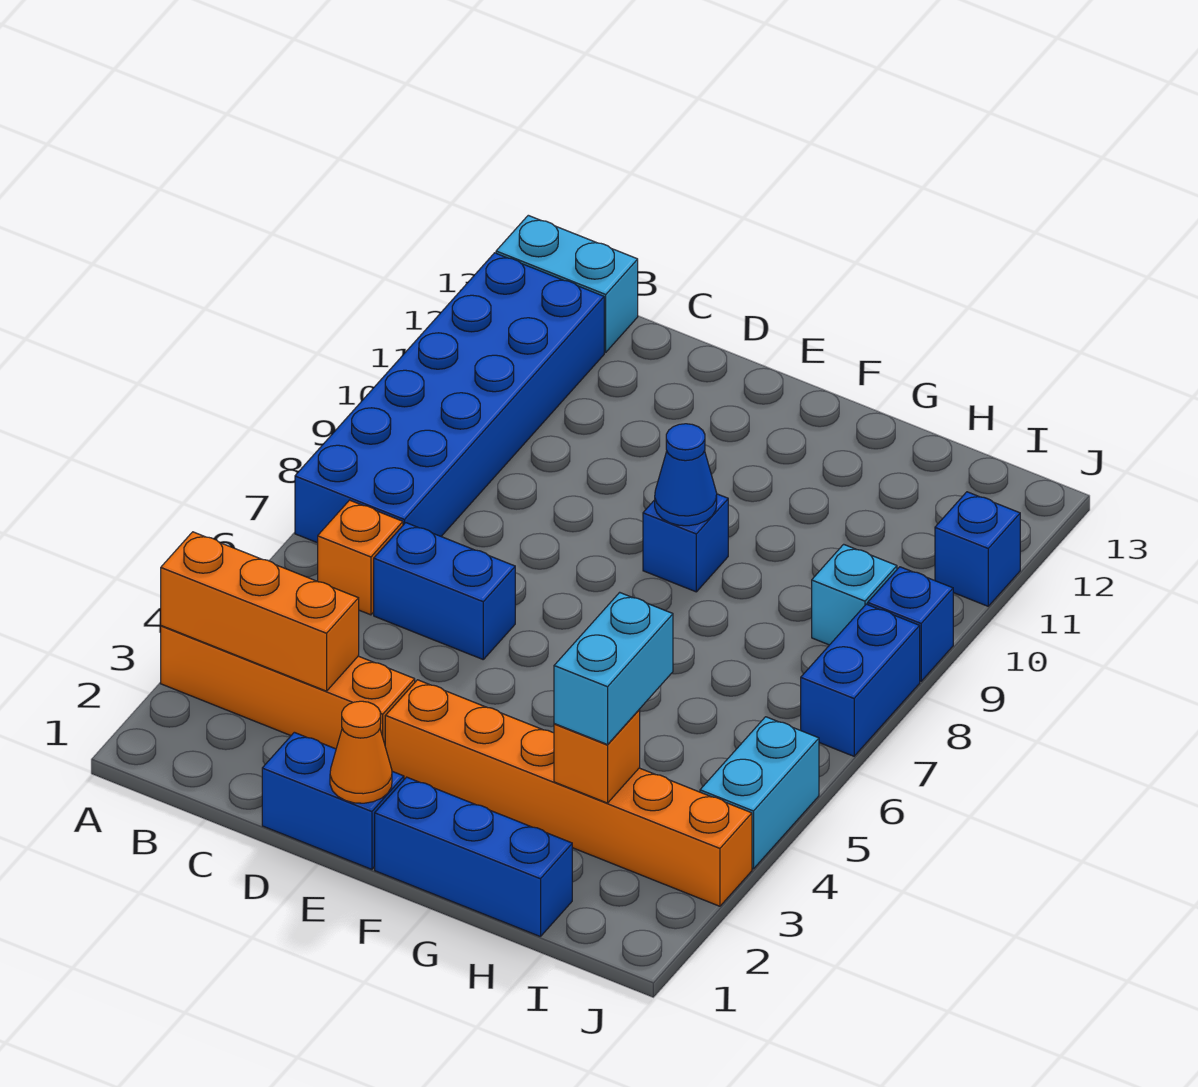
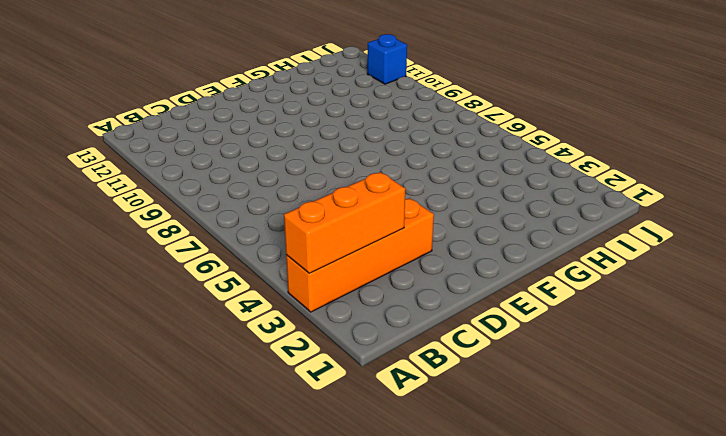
none -> blue brick A7:B12 level 1
none -> cyan brick A13:B13 level 1
none -> orange brick B6 level 1

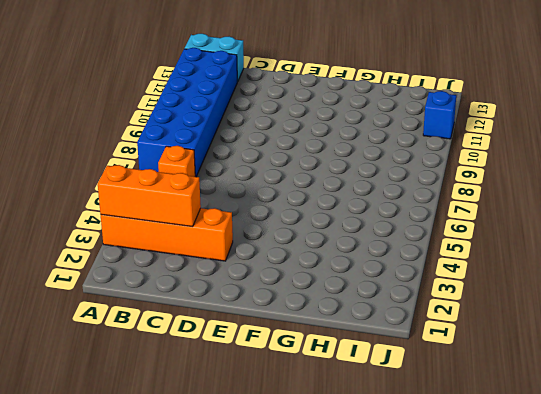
none -> blue brick C6:D6 level 1
none -> blue brick D1:E1 level 1
none -> orange brick E3:J3 level 1

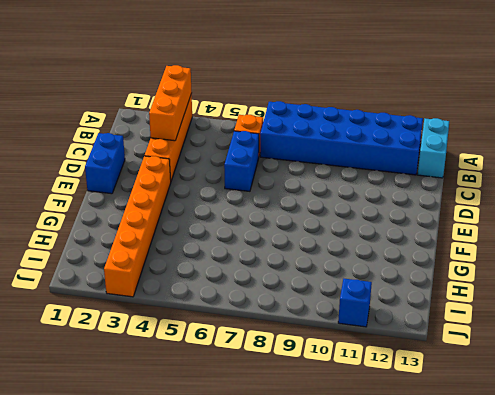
none -> blue brick F1:H1 level 1
none -> blue brick F9 level 1
none -> cyan brick I9 level 1

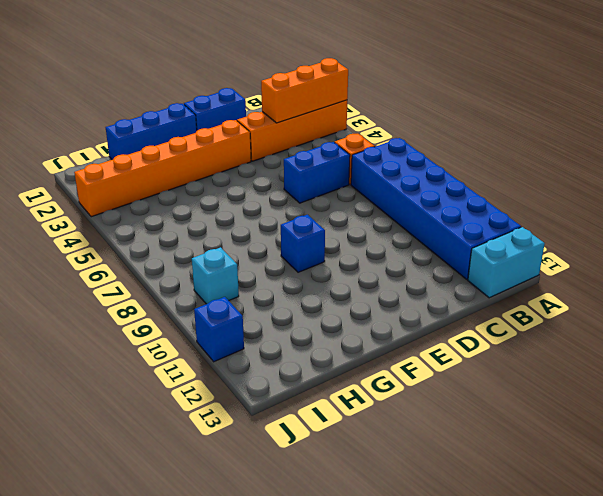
none -> cyan brick J4:J5 level 1
none -> blue brick J7:J8 level 1
none -> blue brick J9 level 1

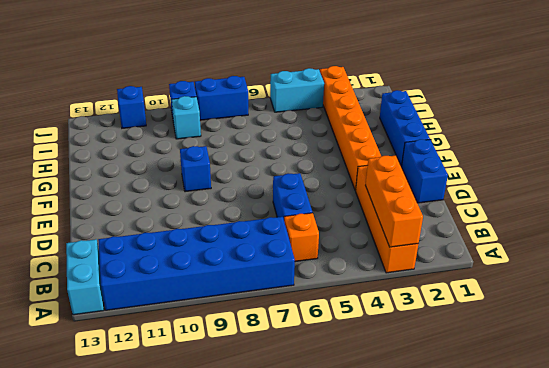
none -> orange cone E1 level 2
none -> blue cone F9 level 2
none -> orange brick H3 level 2

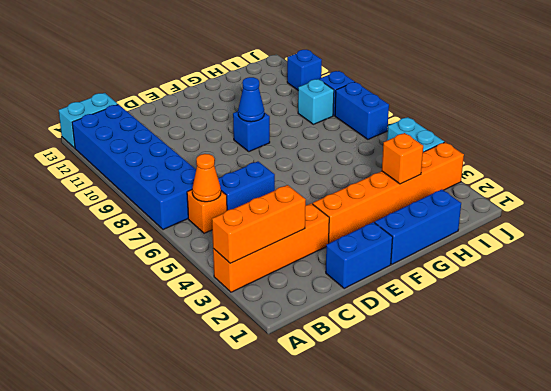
orange cone B6 level 2 -> orange cone E1 level 2
none -> cyan brick H3:H4 level 3

